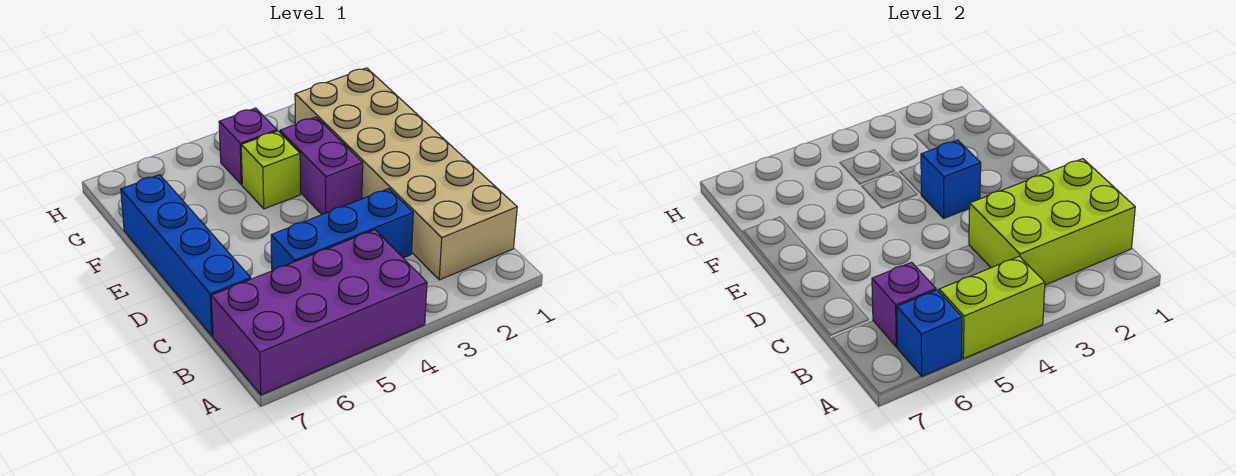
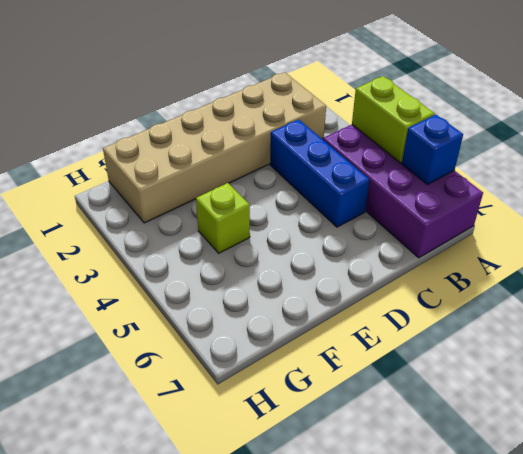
none -> blue brick C7:F7 level 1
none -> purple brick E3:F3 level 1
none -> purple brick G4 level 1

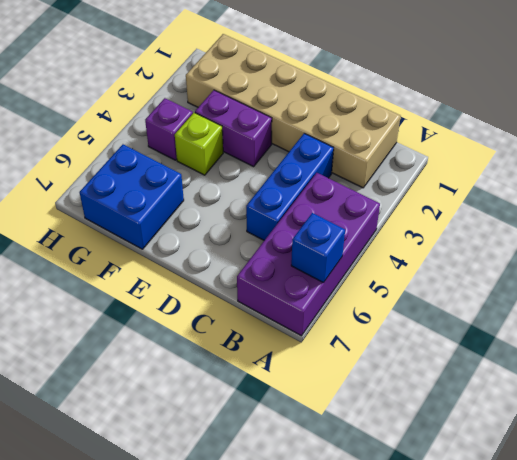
blue brick F6:G7 level 1 -> blue brick C7:F7 level 1
none -> lime brick A4:A5 level 2
none -> lime brick B1:C3 level 2
none -> purple brick B6 level 2

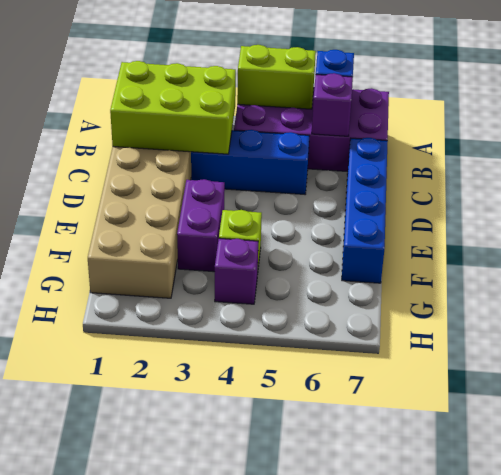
none -> blue brick E3 level 2

